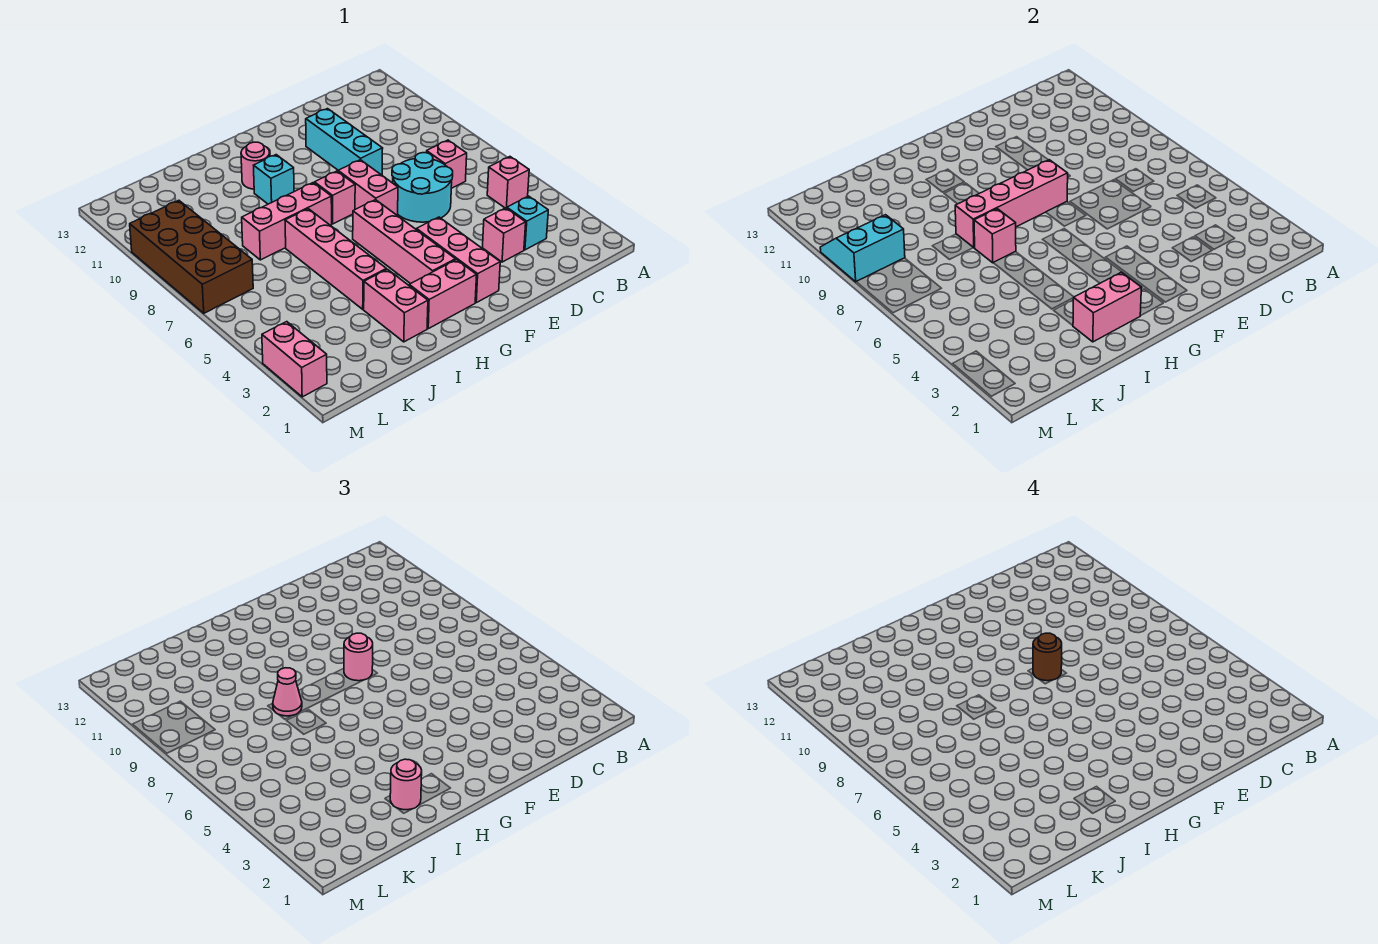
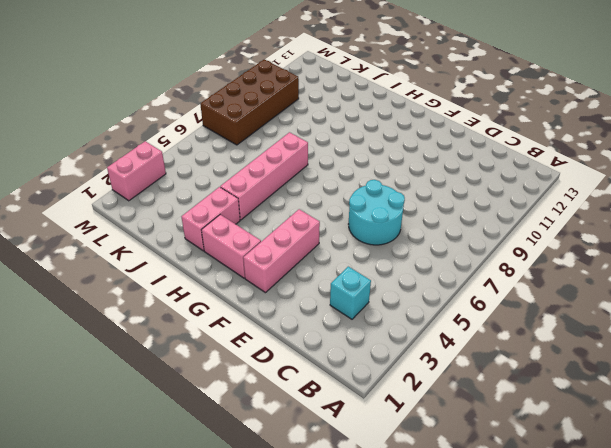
none -> pink brick B5 level 1
none -> pink brick C7 level 1
none -> pink brick D3 level 1

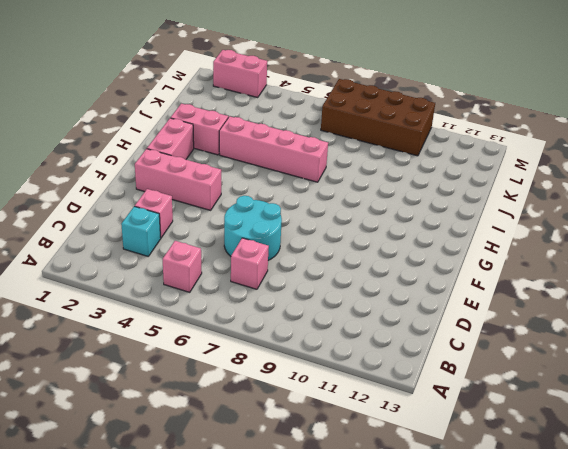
none -> cyan brick E9:E11 level 1
none -> pink brick F7:F8 level 1
none -> pink brick G3:G6 level 1

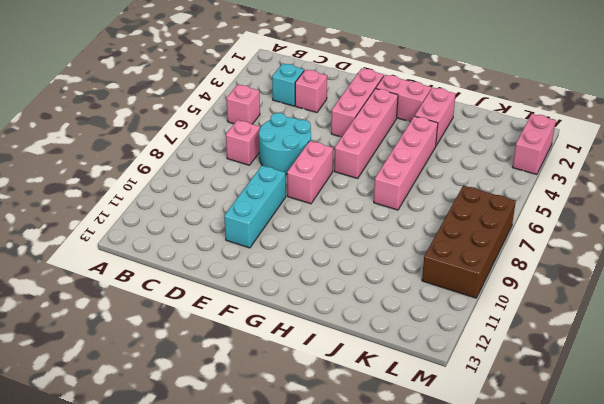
none -> pink brick G8 level 1
none -> pink brick H8:J8 level 1
none -> cyan brick H10 level 1

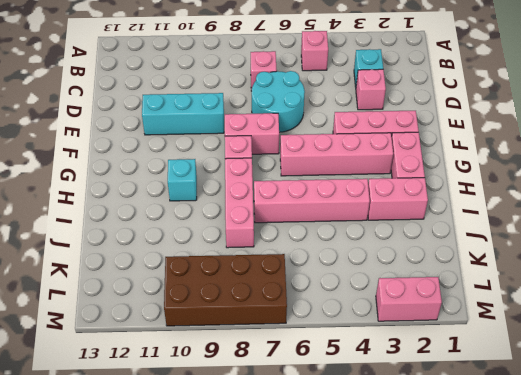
none -> pink round brick H11 level 1
none -> pink brick F8:I8 level 2
none -> pink brick H2:I2 level 2

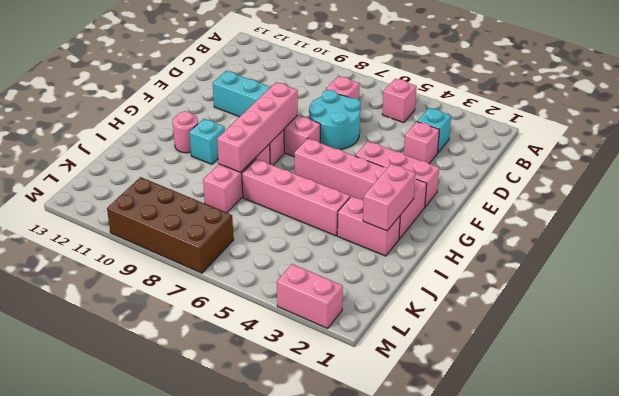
none -> pink brick I7 level 2
none -> cyan slope L9:M10 level 2 top 9
none -> pink round brick F8 level 3

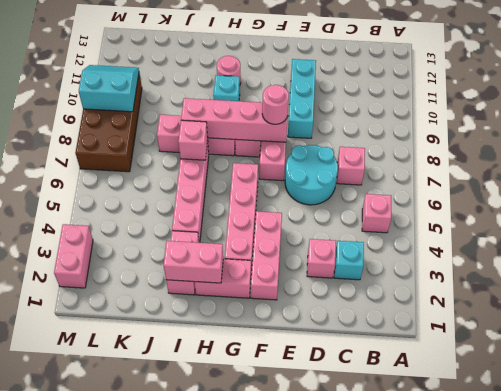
none -> pink round brick I2 level 3
none -> pink cone I8 level 3
none -> brown round brick F8 level 4

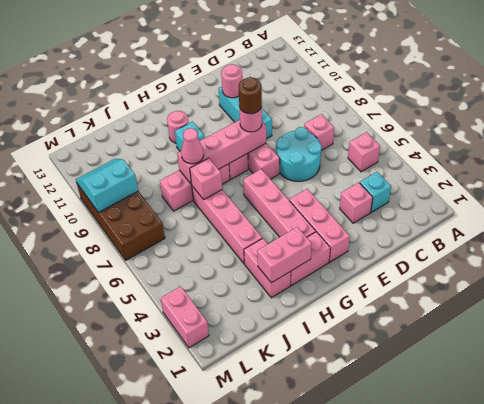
pink round brick E11 level 2 -> pink round brick I2 level 3

